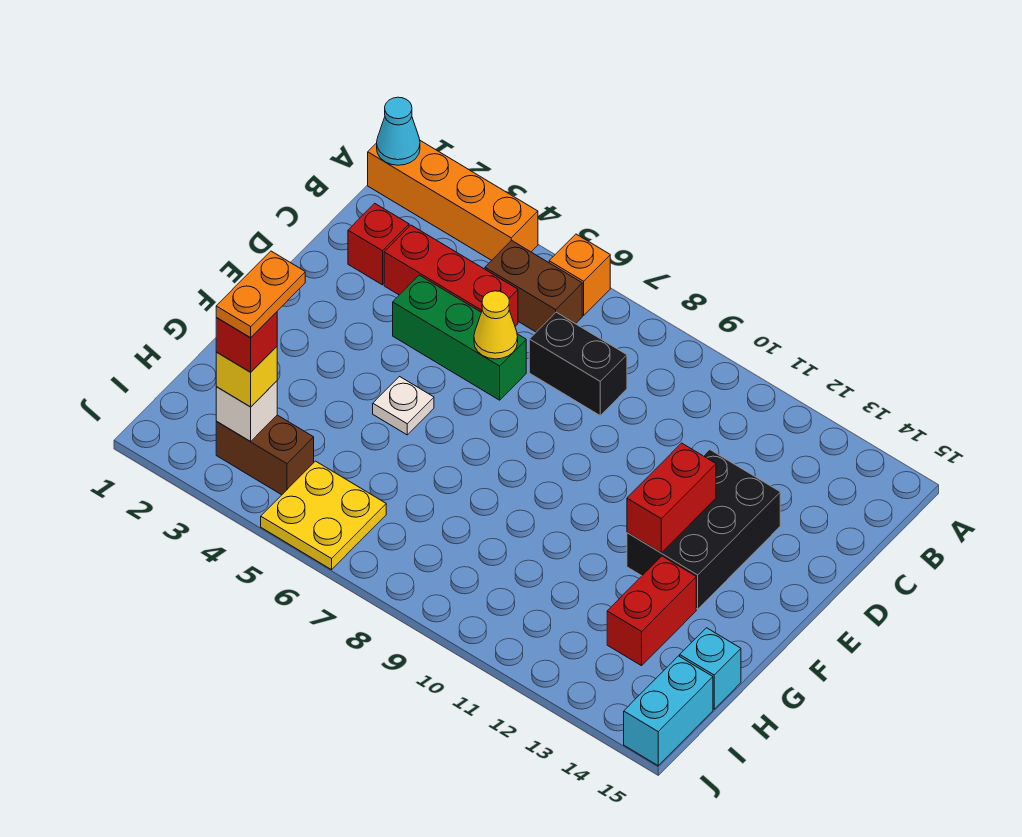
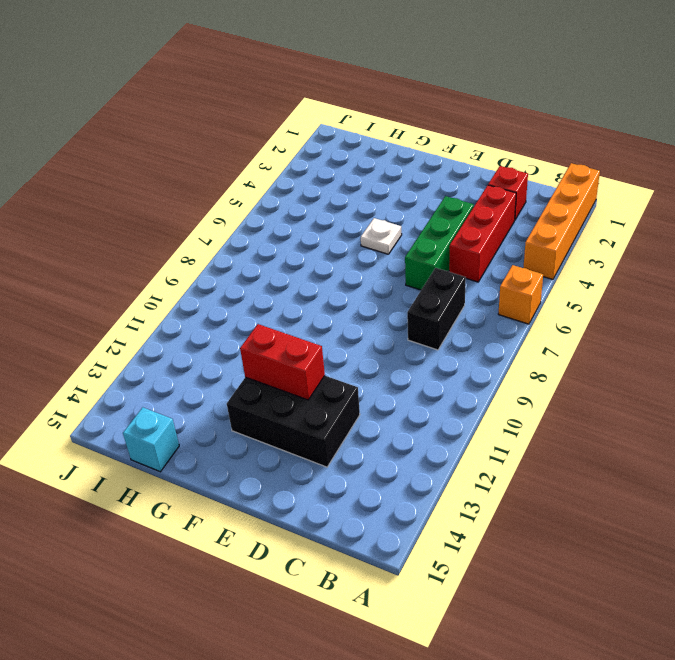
none -> brown brick B5:B6 level 1
none -> red brick G13:H13 level 1
none -> brown brick I3:I4 level 1

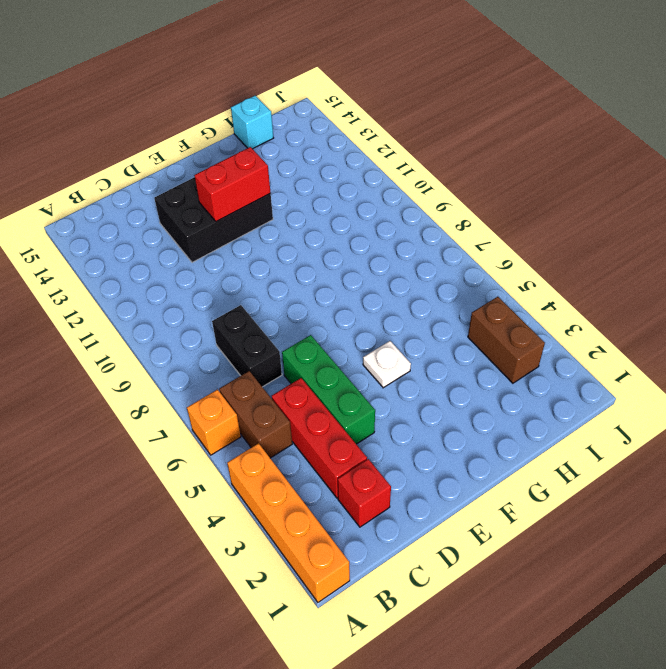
none -> red brick G13:H13 level 1
none -> yellow plate I5:J6 level 1
none -> cyan brick I15:J15 level 1

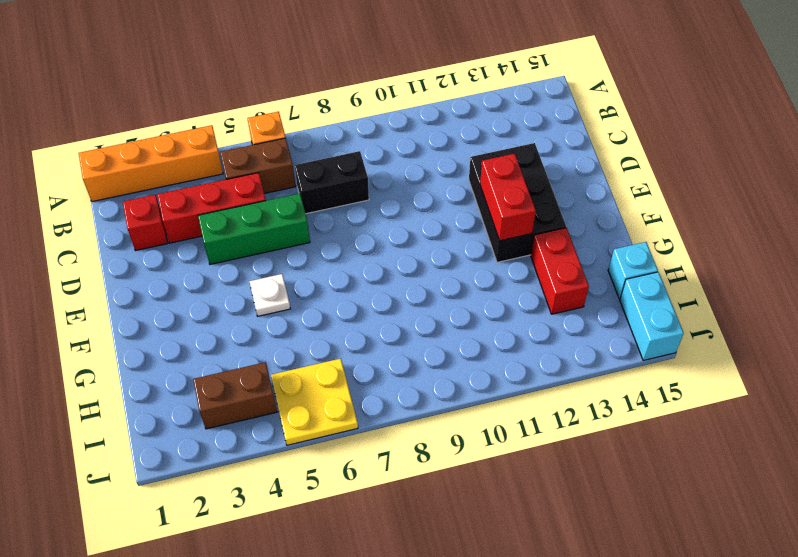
none -> cyan cone A1 level 2
none -> yellow cone D6 level 2
none -> white brick I3 level 2

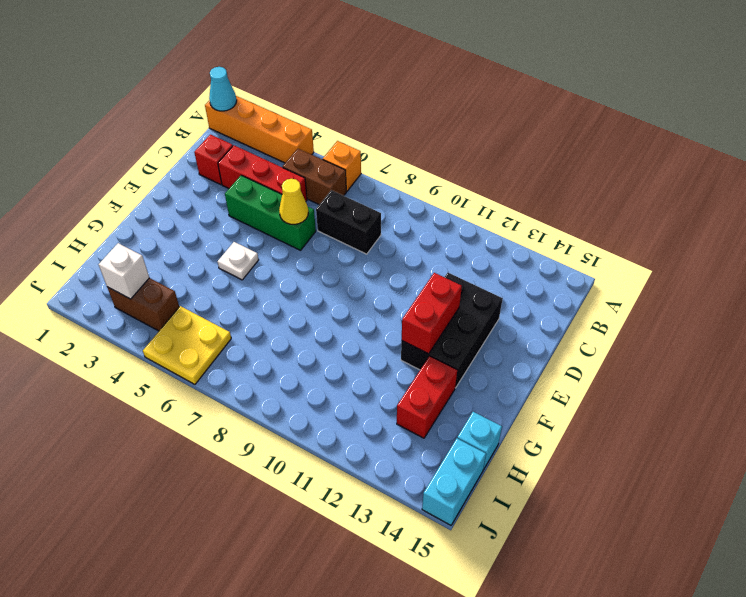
none -> yellow brick I3 level 3
none -> red brick I3 level 4
none -> orange plate H3:I3 level 5

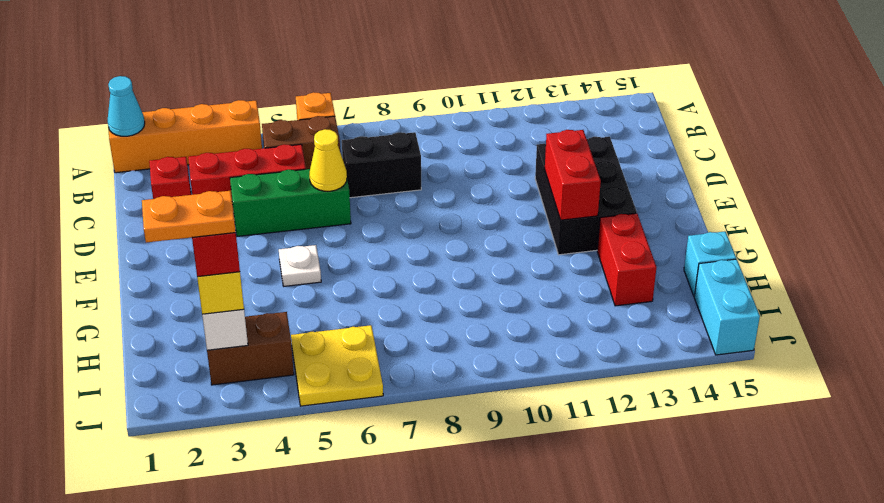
orange plate I2:I3 level 5 -> orange plate H3:I3 level 5

